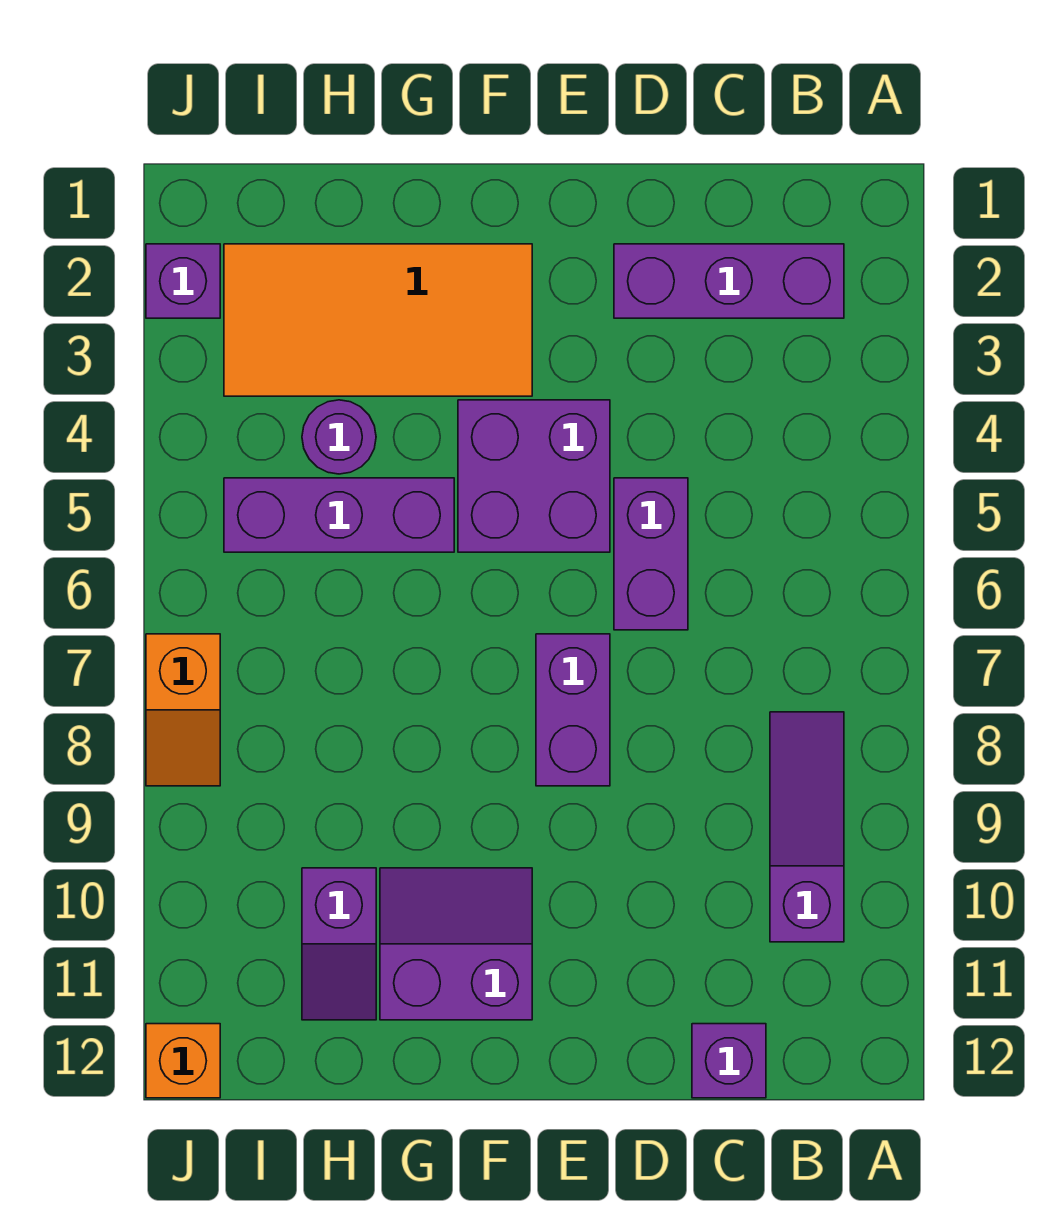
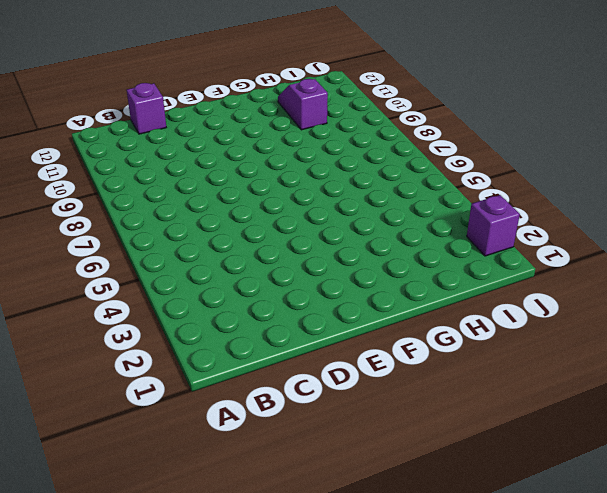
none -> purple brick B2:D2 level 1
none -> purple slope B8:B10 level 1 top 10
none -> purple brick D5:D6 level 1

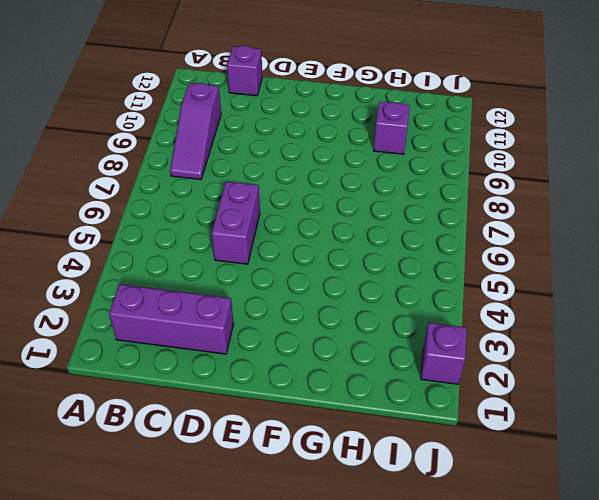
none -> purple brick E4:F5 level 1
none -> purple brick E7:E8 level 1
none -> orange tile F2:I3 level 1

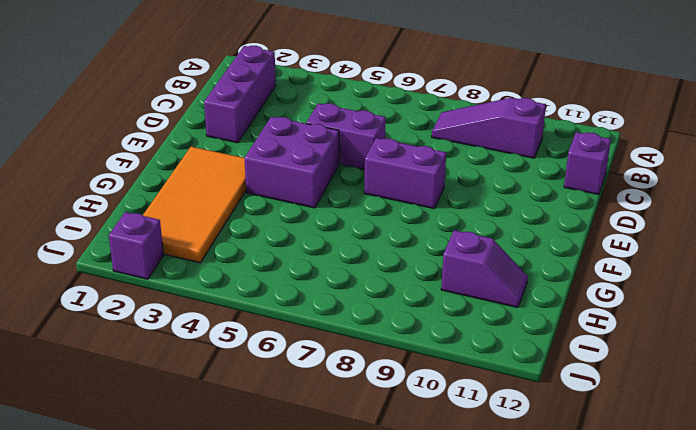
none -> purple slope F10:G11 level 1 top 11
none -> purple brick G5:I5 level 1
none -> purple round brick H4 level 1

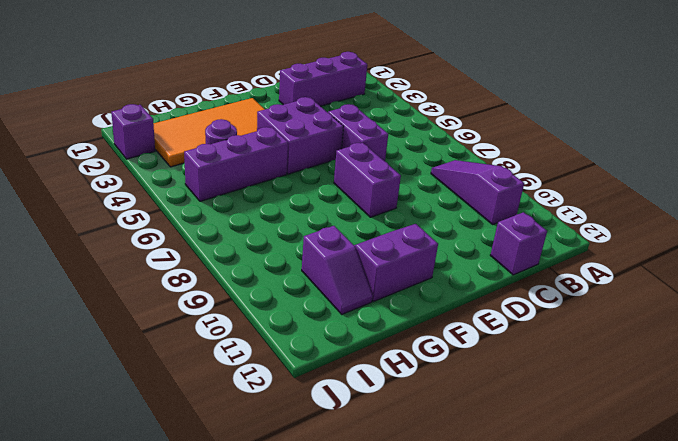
none -> orange slope J7:J8 level 1 top 7
none -> orange brick J12 level 1

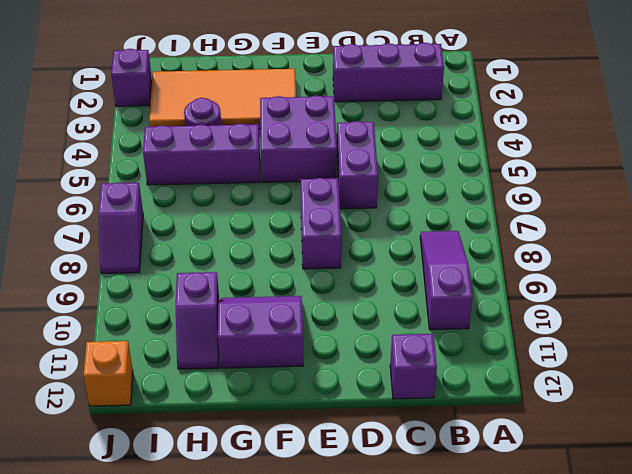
purple slope J7:J8 level 1 top 7 -> orange slope J7:J8 level 1 top 7

